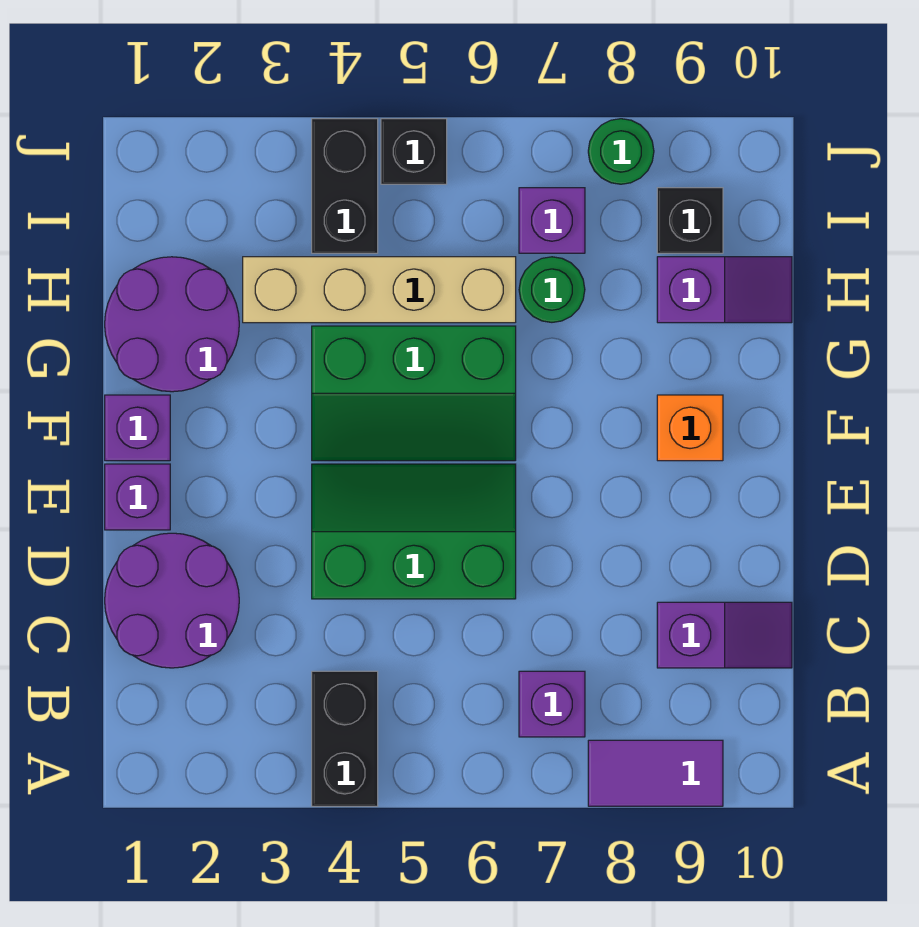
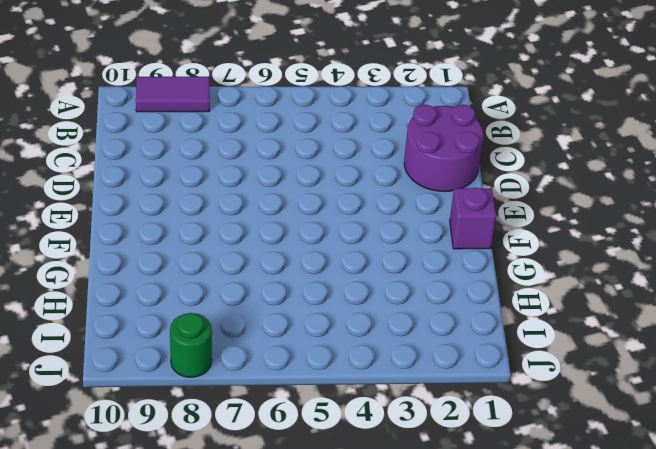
none -> black brick A4:B4 level 1
none -> purple brick B7 level 1
none -> purple slope C9:C10 level 1 top 9

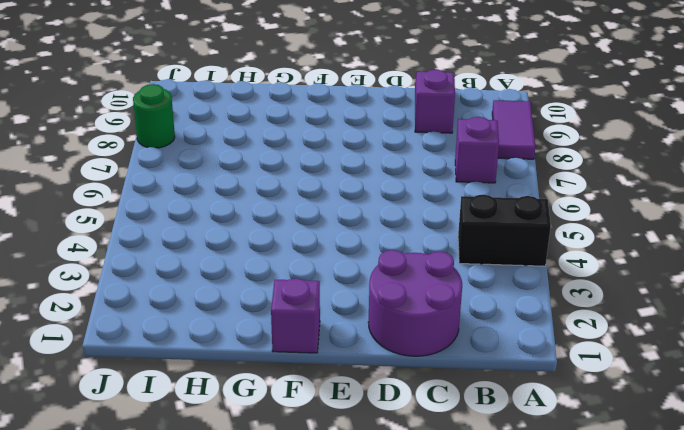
none -> green slope D4:E6 level 1 top D
none -> purple brick E1 level 1
none -> green slope F4:G6 level 1 top G

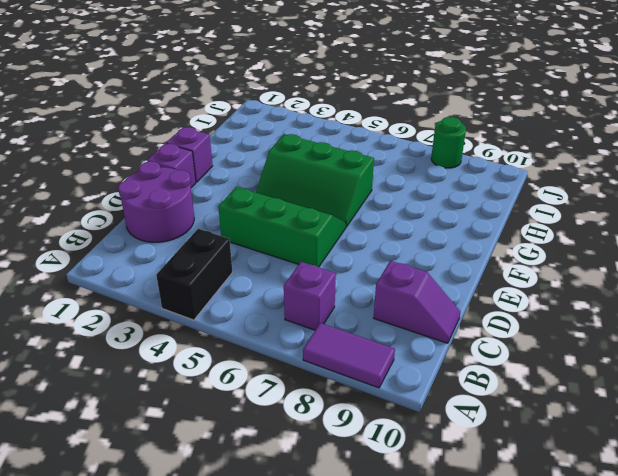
none -> orange brick F9 level 1
none -> purple round brick G1:H2 level 1
none -> tan brick H3:H6 level 1

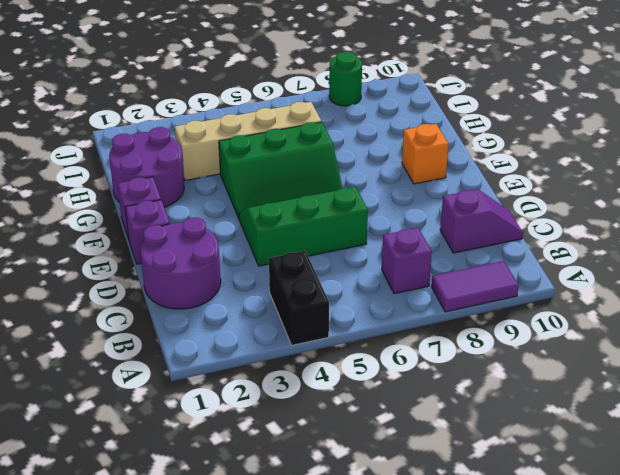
none -> green round brick H7 level 1
none -> purple slope H9:H10 level 1 top 9
none -> black brick I4:J4 level 1

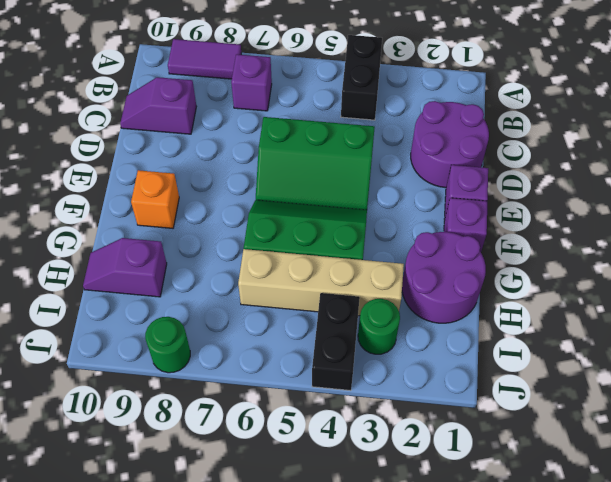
green round brick I3 level 1 -> green round brick H7 level 1
none -> purple brick I7 level 1
none -> black brick I9 level 1
none -> black brick J5 level 1

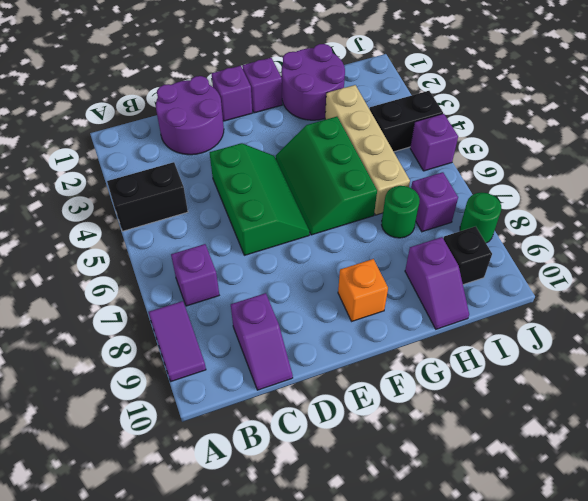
purple brick J5 level 1 -> black brick J5 level 1

